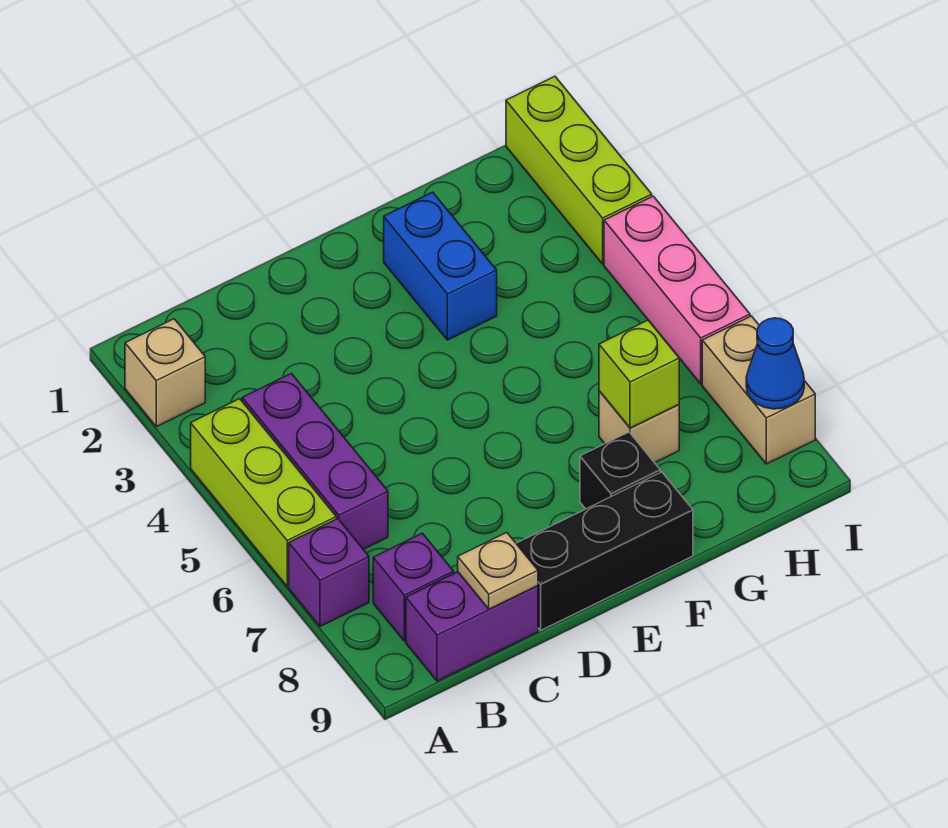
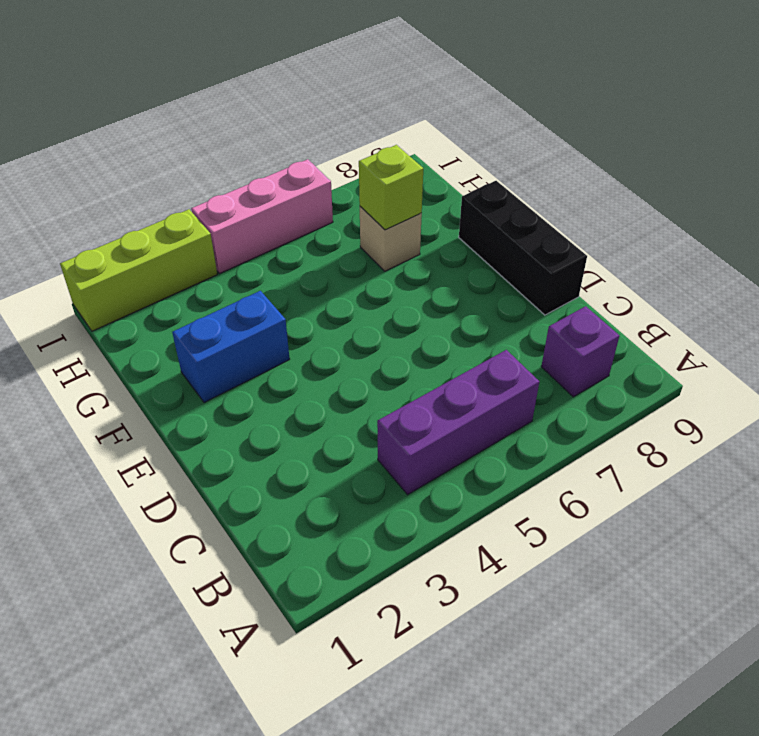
none -> tan brick A2 level 1
none -> lime brick A4:A6 level 1
none -> purple brick A7 level 1

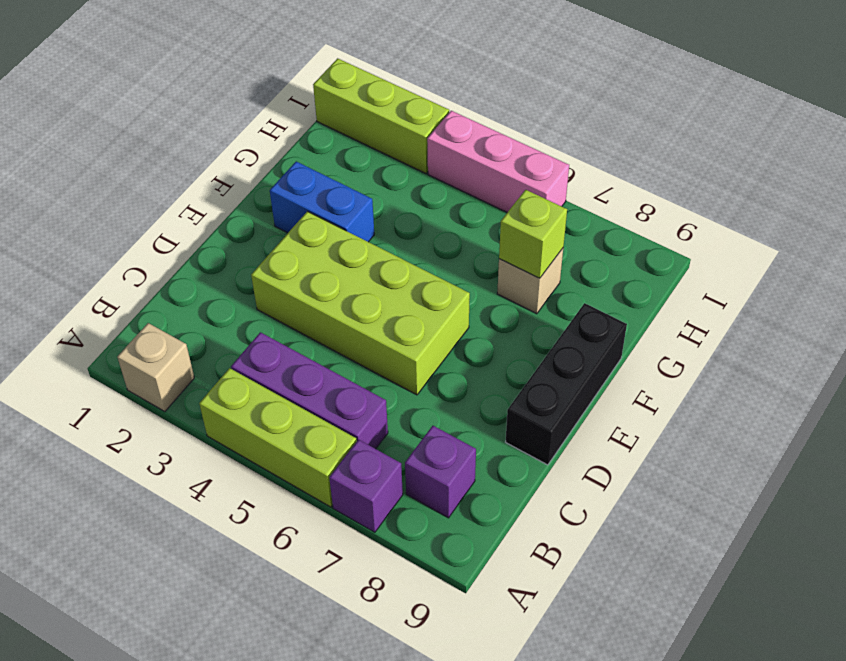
lime brick D3:E6 level 1 -> none
none -> purple brick B9:C9 level 1
none -> black brick F8 level 1
none -> tan brick I7:I8 level 1

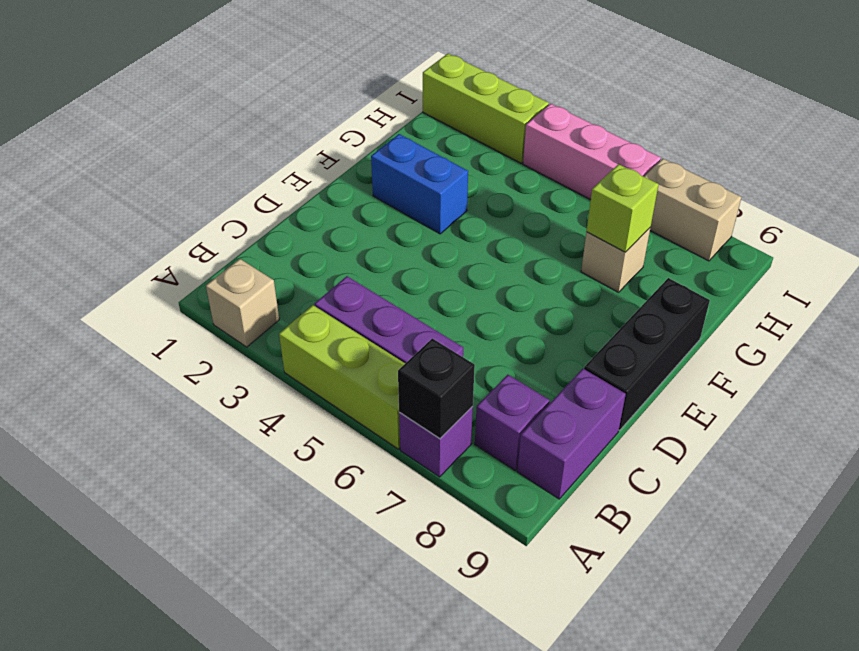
black brick A7 level 2 -> black brick F8 level 1
none -> tan plate C9 level 2
none -> blue cone I8 level 2

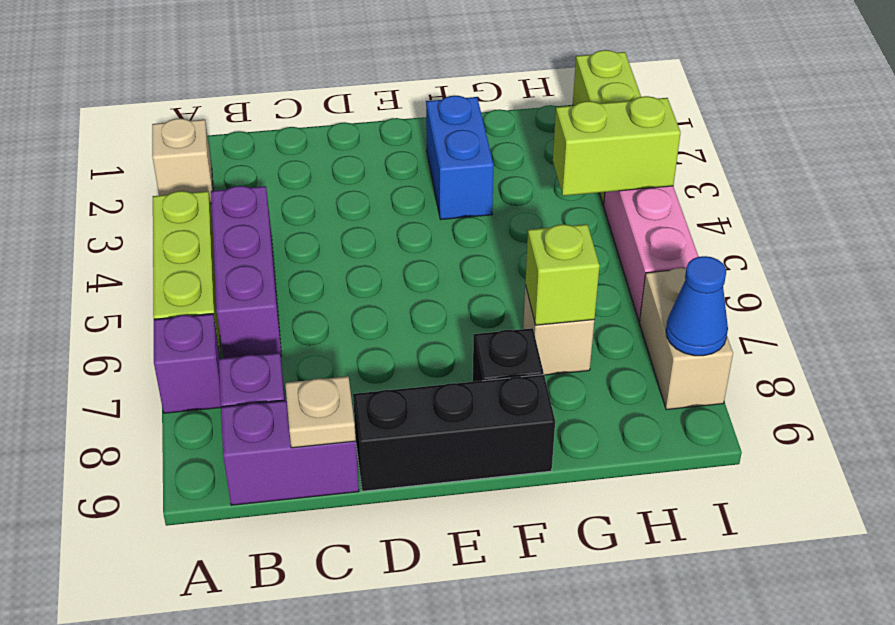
lime brick H4:I4 level 2 -> none

